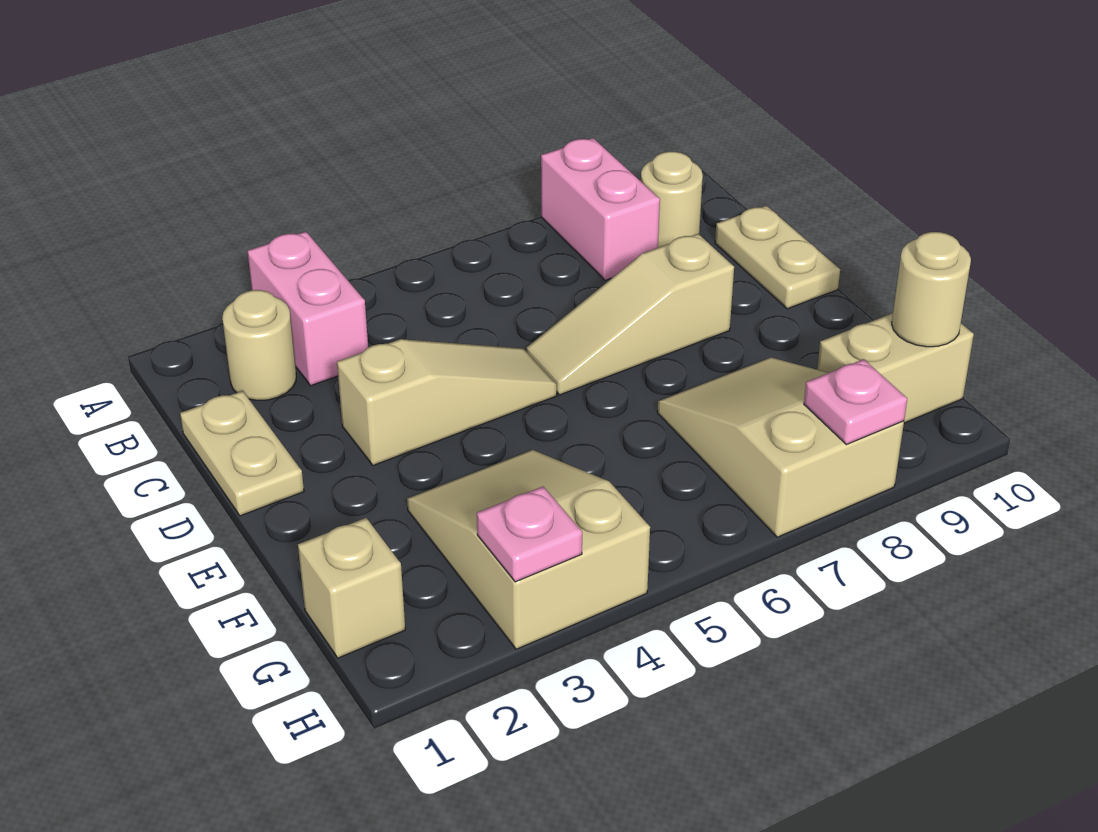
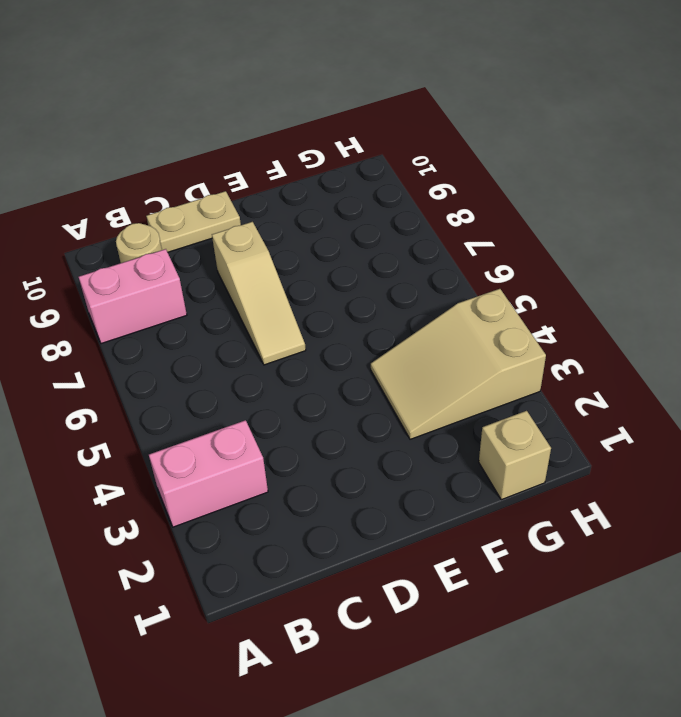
none -> tan round brick B2 level 1
none -> tan plate C1:D1 level 1
none -> tan slope D3:D5 level 1 top 3

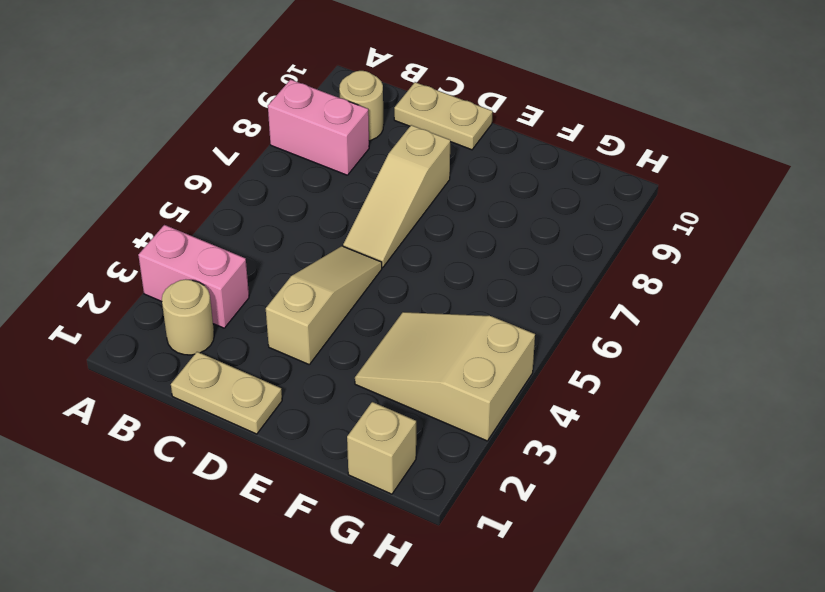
none -> tan slope F7:H8 level 1 top H
none -> tan brick G9:G10 level 1
none -> tan round brick G10 level 2

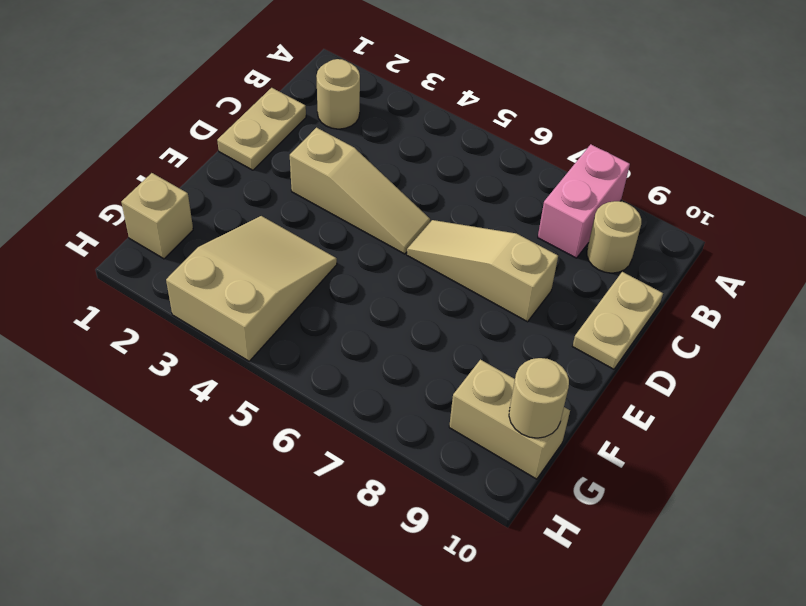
none -> pink brick A3:B3 level 1
none -> tan slope F7:H8 level 1 top H
none -> pink plate H3 level 2

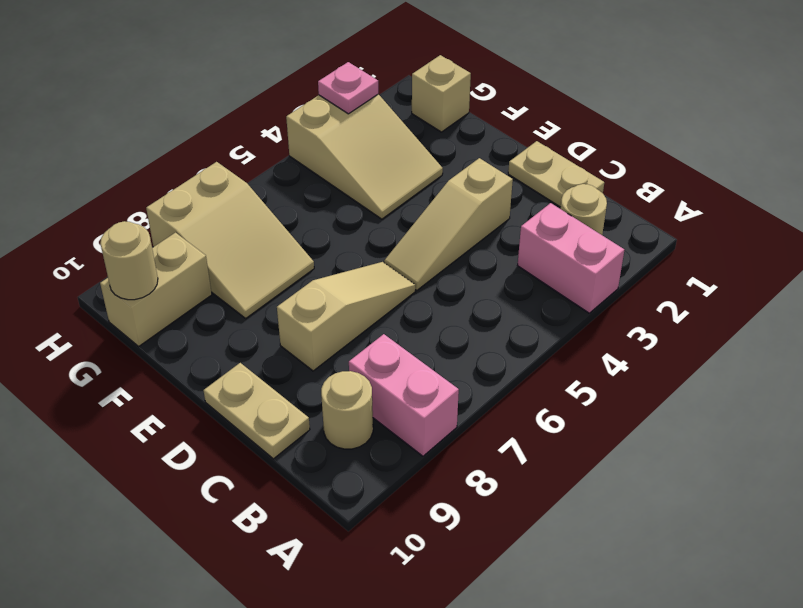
none -> pink plate H8 level 2

